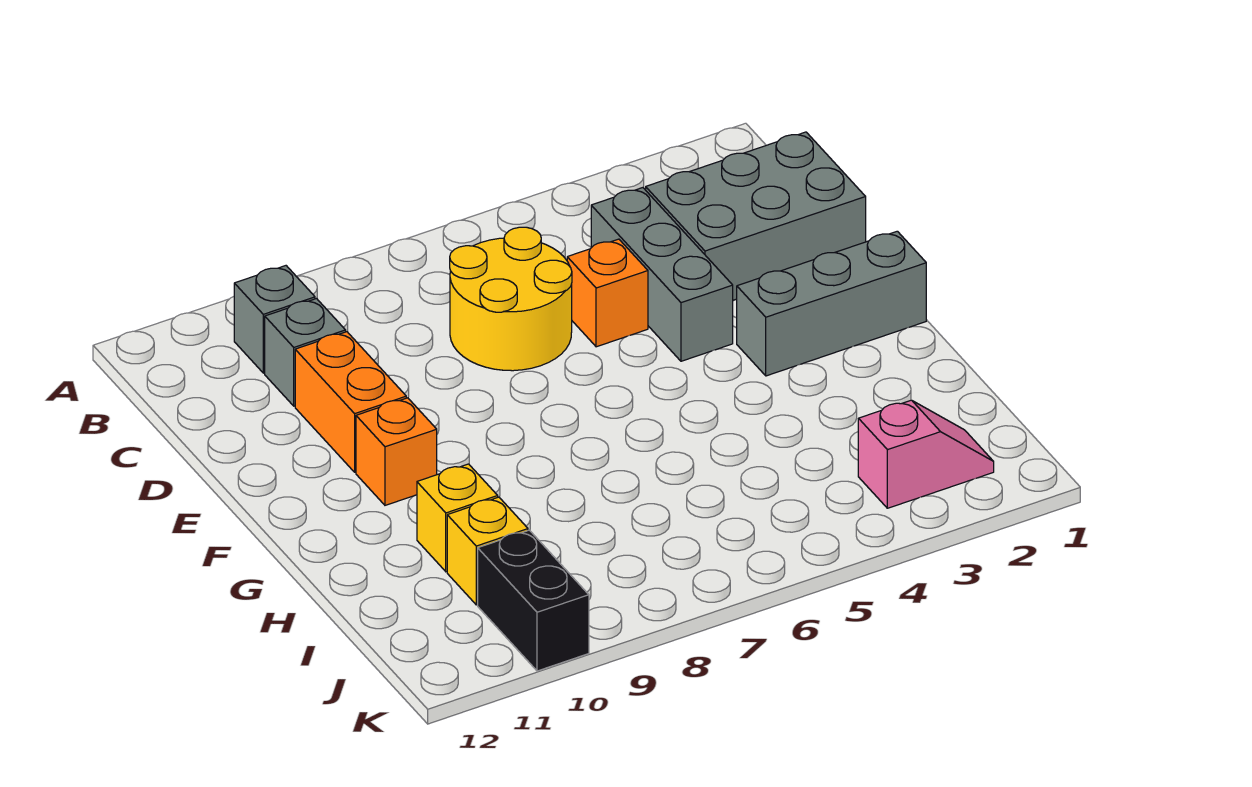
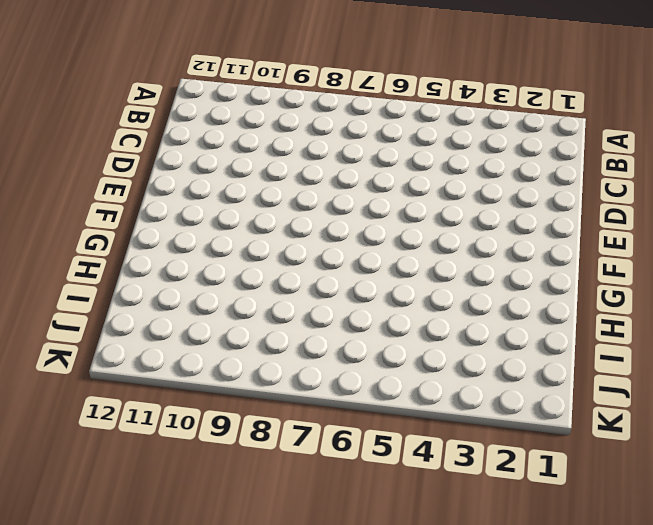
none -> grey brick B10 level 1
none -> grey brick C1:D3 level 1
none -> grey brick C4:E4 level 1

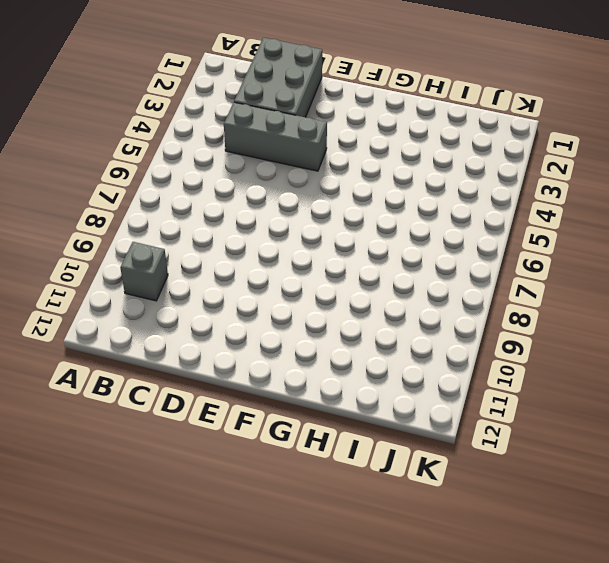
none -> yellow round brick C6:D7 level 1
none -> grey brick C10 level 1
none -> orange brick D5 level 1

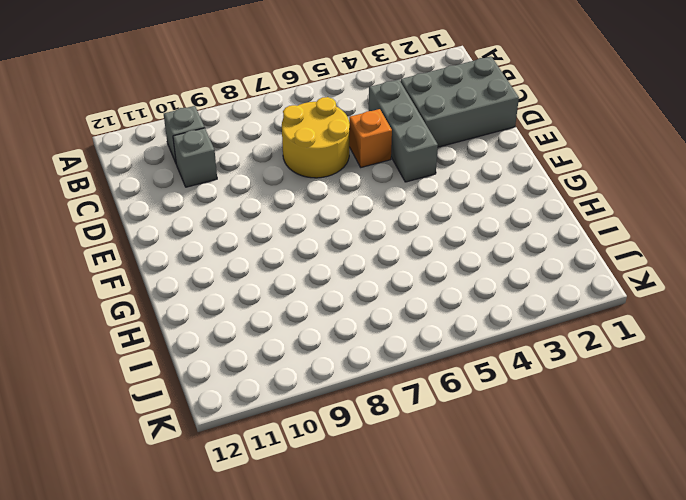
none -> orange brick D10:E10 level 1
none -> grey brick F1:F3 level 1
none -> orange brick F10 level 1

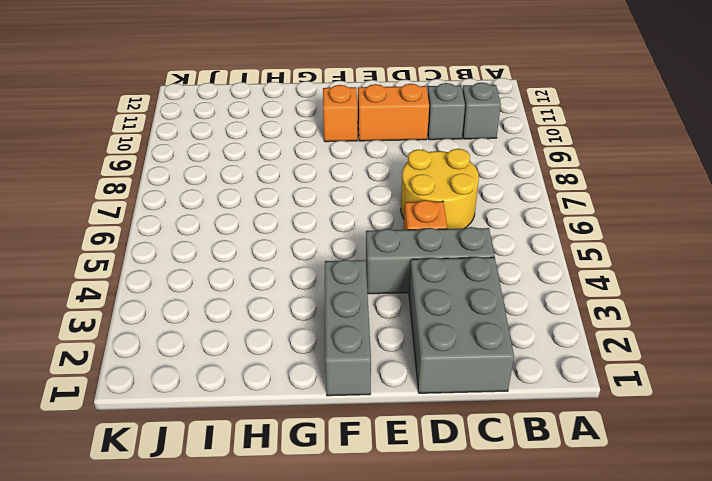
none -> yellow brick H10 level 1
none -> yellow brick I10 level 1
none -> pink slope J2:J3 level 1 top 3

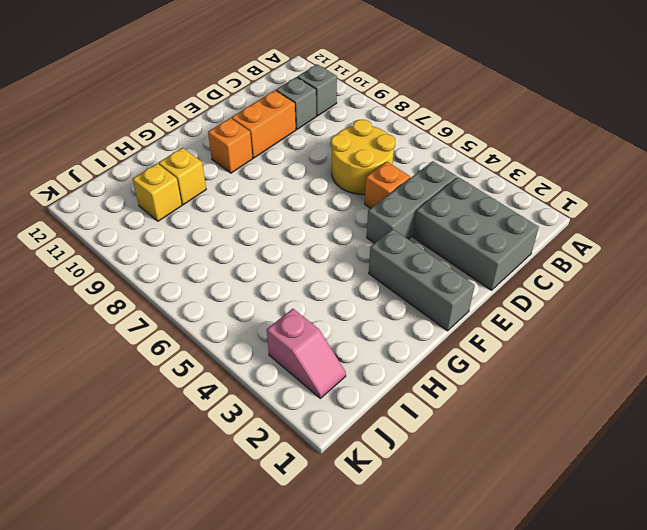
none -> black brick J10:K10 level 1

